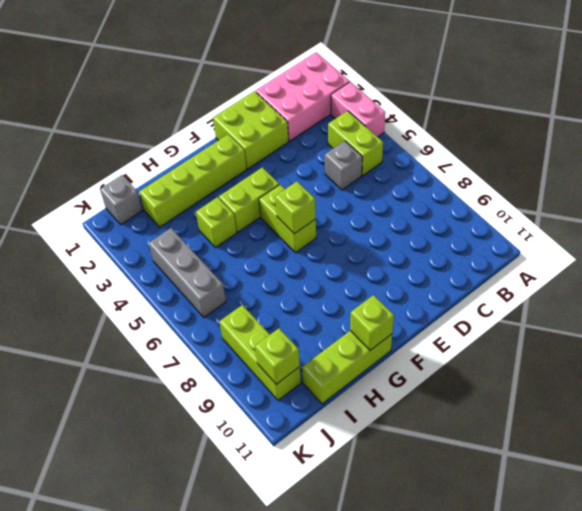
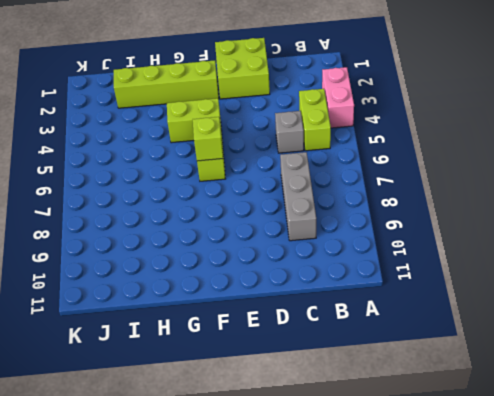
grey brick C7:C9 level 1 -> grey brick J4:J6 level 1
none -> pink brick A1:C2 level 1
none -> lime brick G11:I11 level 1
none -> lime brick H4 level 1

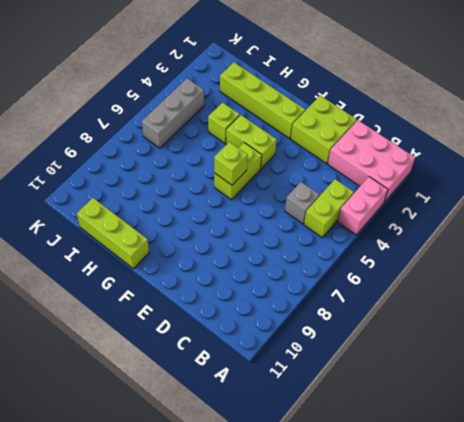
none -> grey brick J1 level 1
none -> lime brick J8:J10 level 1
none -> lime brick G11 level 2

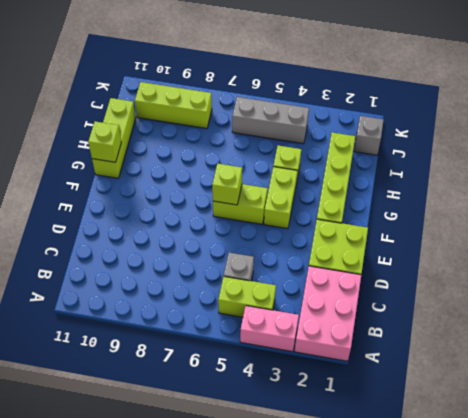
none -> lime brick J10 level 2

